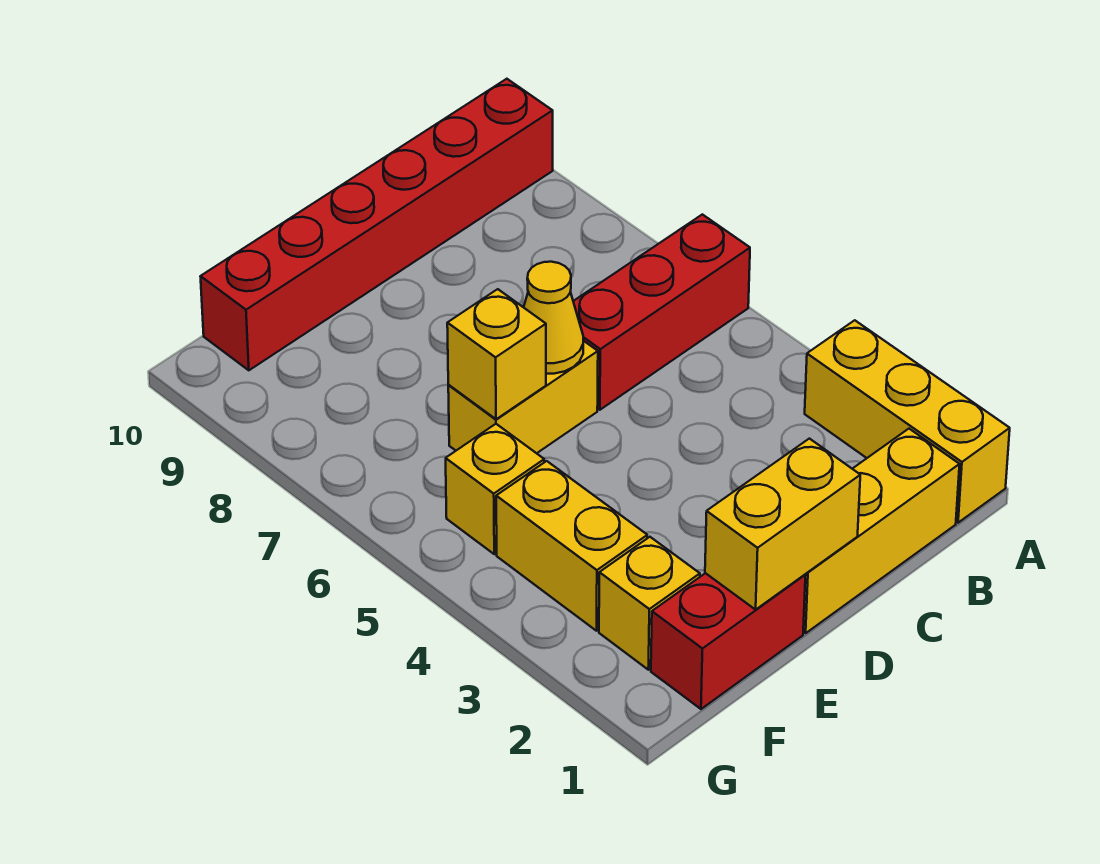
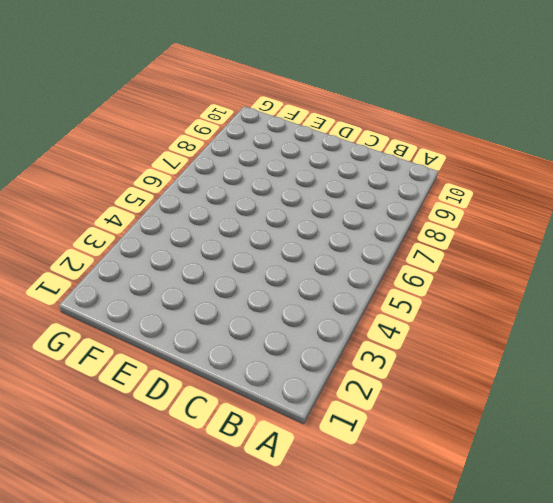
none -> yellow brick A1:A3 level 1
none -> red brick A6:C6 level 1
none -> red brick A10:F10 level 1

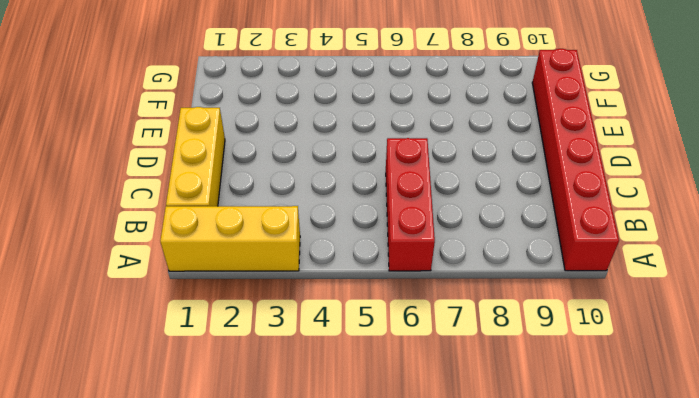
none -> yellow brick D6:E6 level 1
none -> red brick E1:F1 level 1
none -> yellow brick F2 level 1

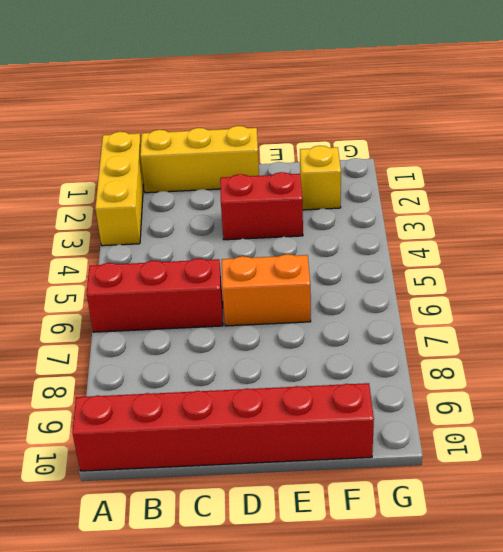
red brick D3:E3 level 1 -> red brick E1:F1 level 1
orange brick D6:E6 level 1 -> yellow brick D6:E6 level 1
none -> yellow brick F3:F4 level 1
none -> yellow brick F5 level 1
none -> yellow brick D1:E1 level 2

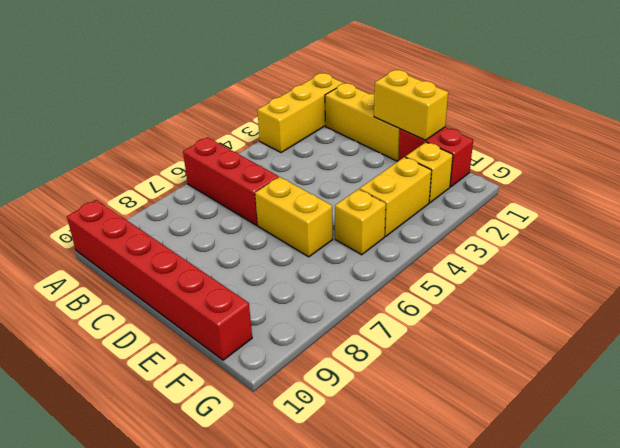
none -> yellow cone D6 level 2
none -> yellow brick E6 level 2

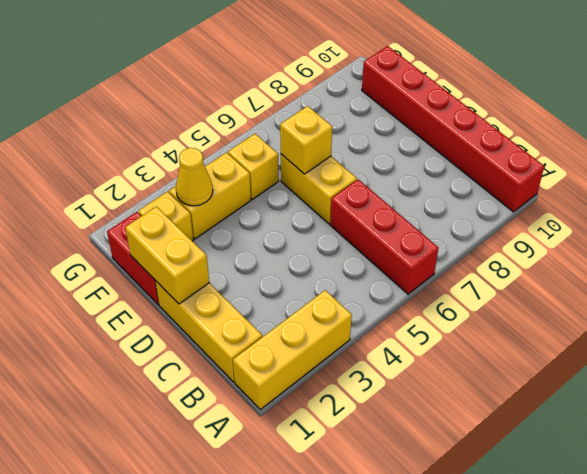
yellow cone F3 level 2 -> yellow cone D6 level 2

